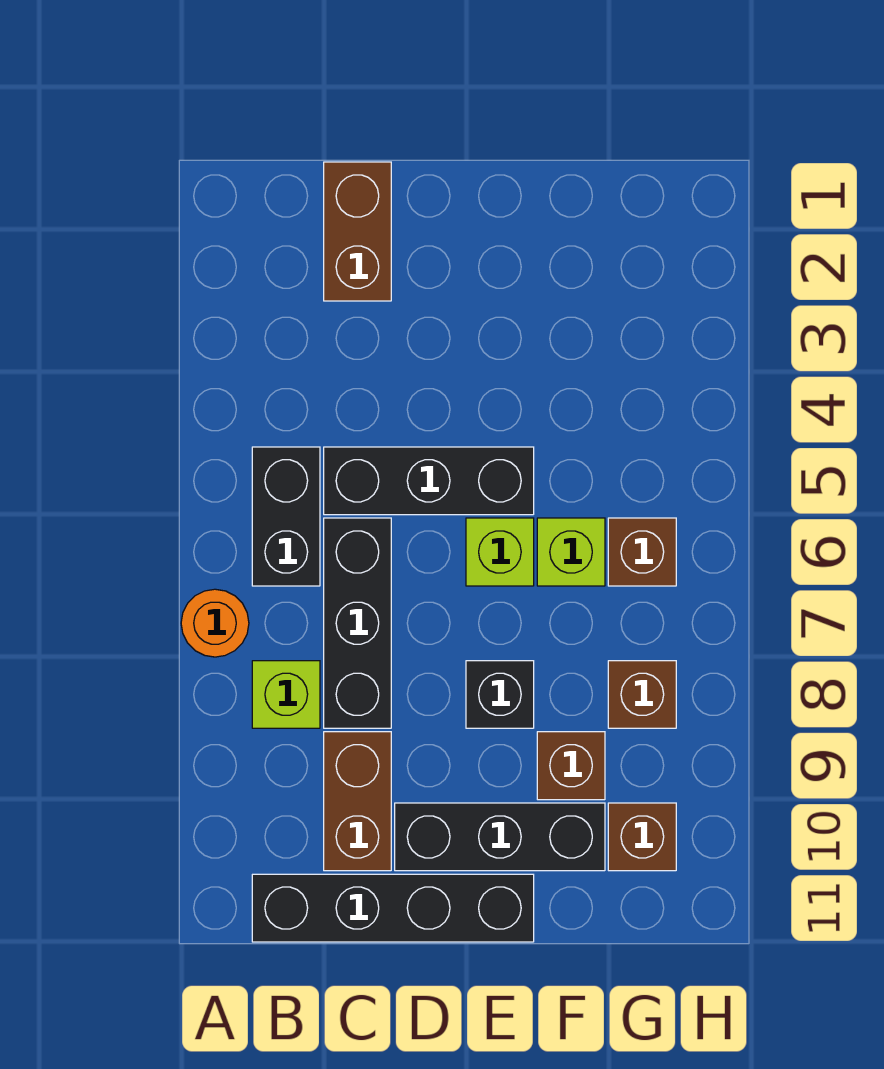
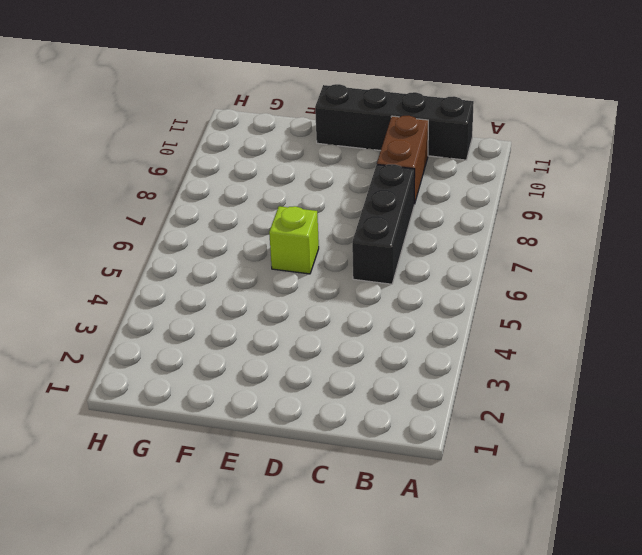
none -> orange round brick A7 level 1
none -> black brick B5:B6 level 1
none -> lime brick B8 level 1

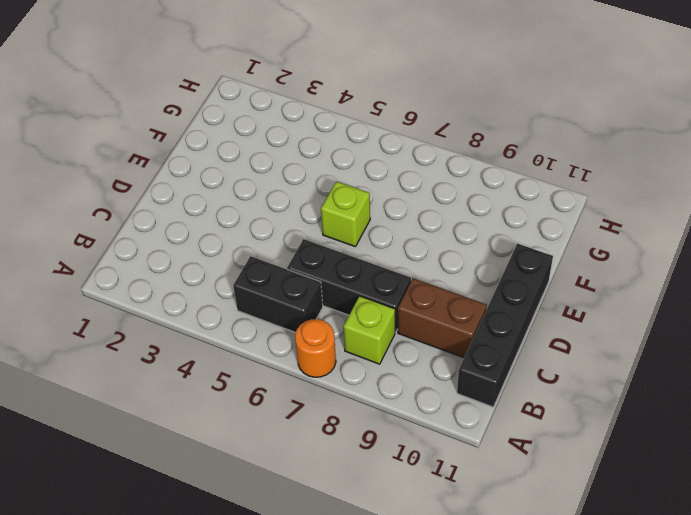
none -> brown brick C1:C2 level 1
none -> black brick C5:E5 level 1
none -> black brick D10:F10 level 1

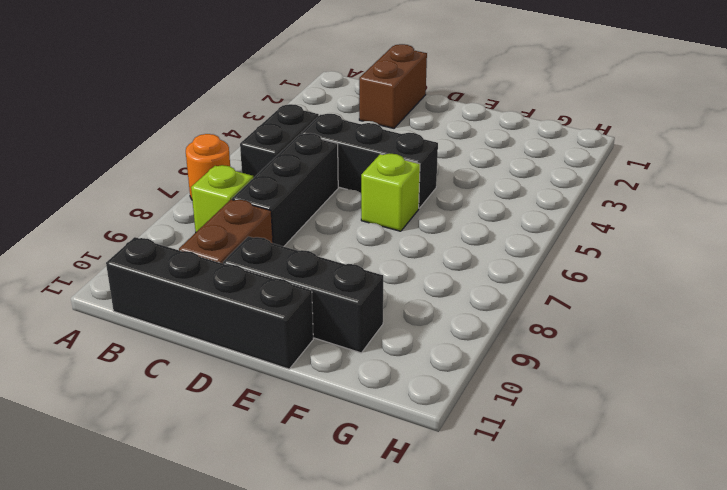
none -> black brick E8 level 1
none -> lime brick F6 level 1
none -> brown brick F9 level 1

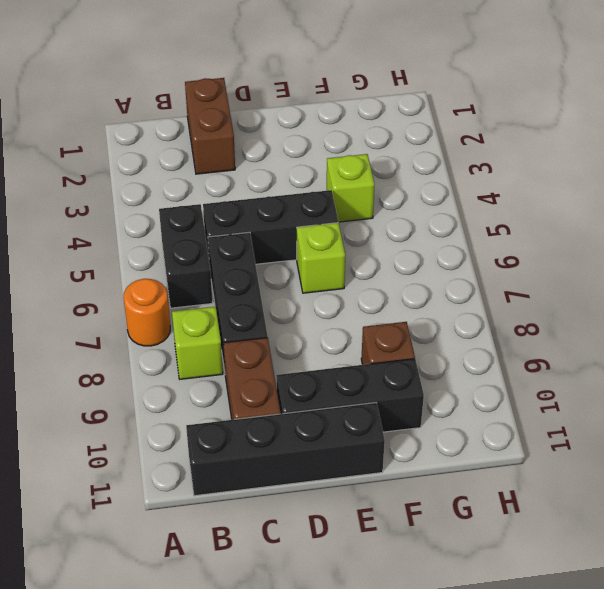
lime brick F4 level 1 -> lime brick F6 level 1
none -> black brick E8 level 1
none -> brown brick G6 level 1
none -> brown brick G8 level 1

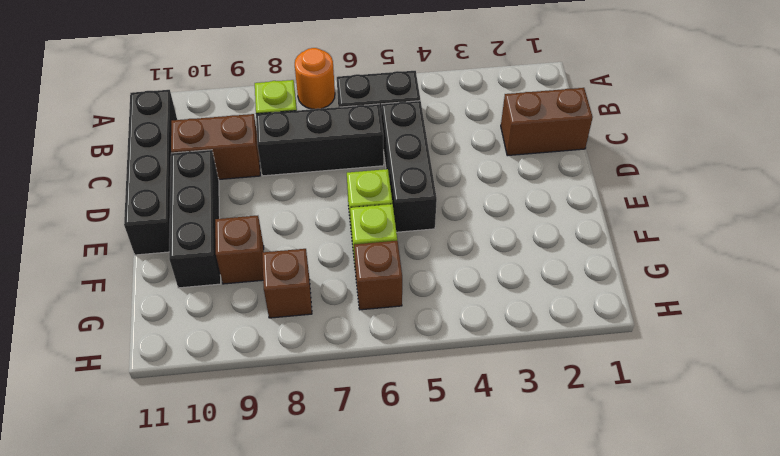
none -> black brick E8 level 1
none -> brown brick G10 level 1

